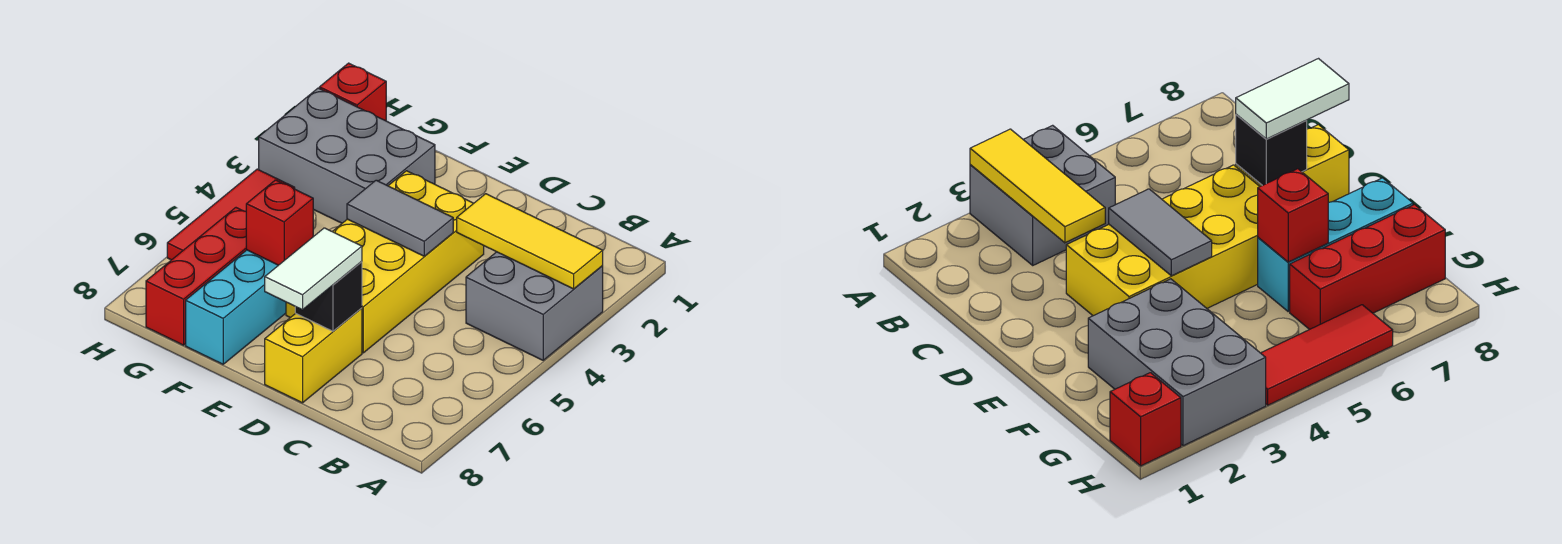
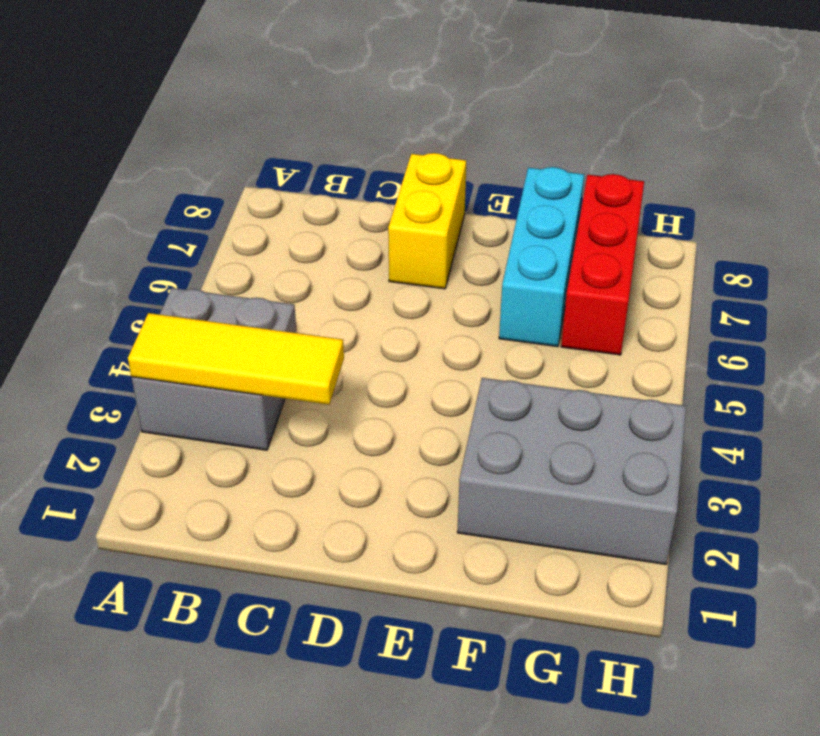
none -> yellow brick D3:E6 level 1
none -> red brick H1 level 1
none -> red tile H4:H6 level 1

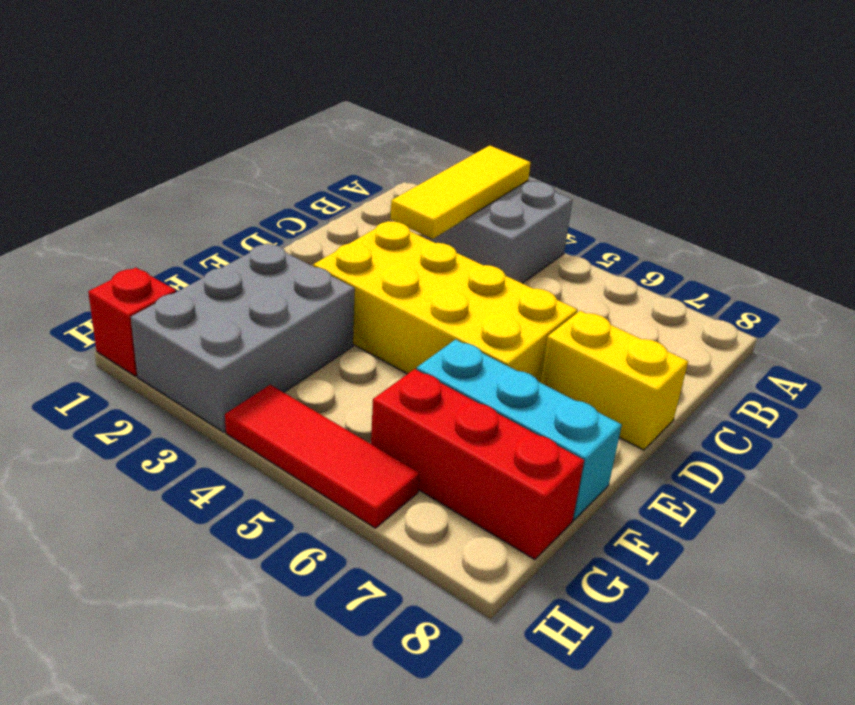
none -> grey tile D4:E4 level 2
none -> black brick D7 level 2
none -> red brick F6 level 2

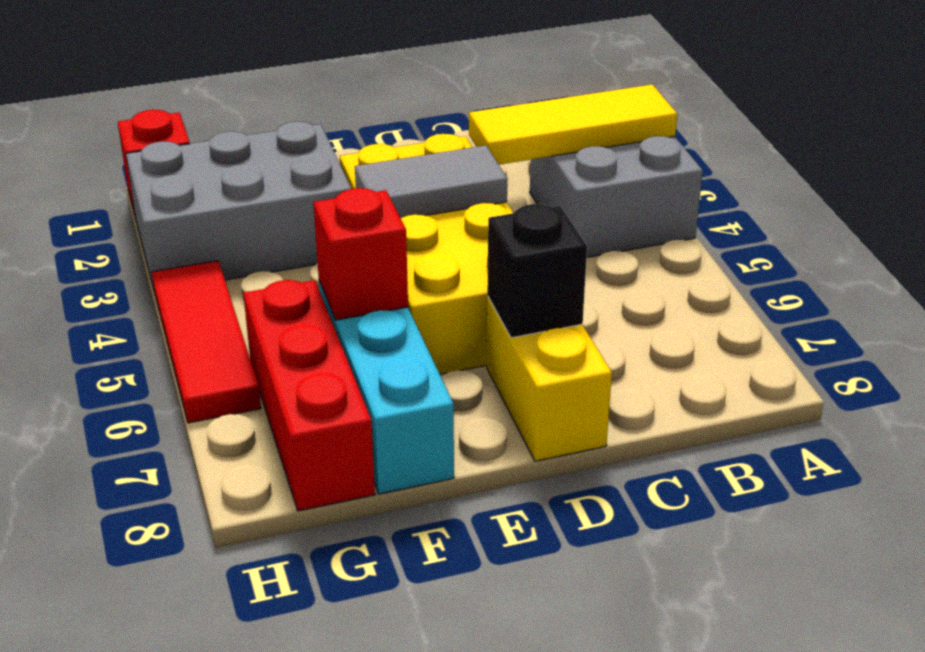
none -> white tile D7:D8 level 3

